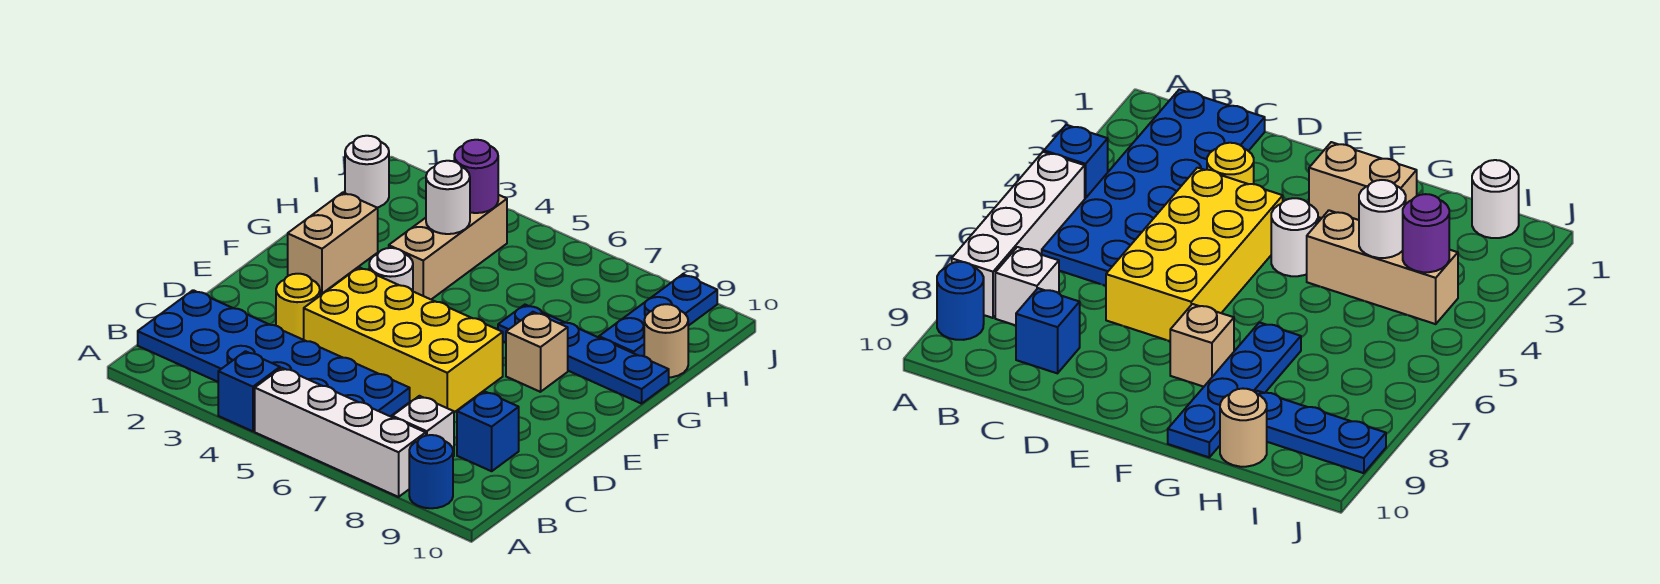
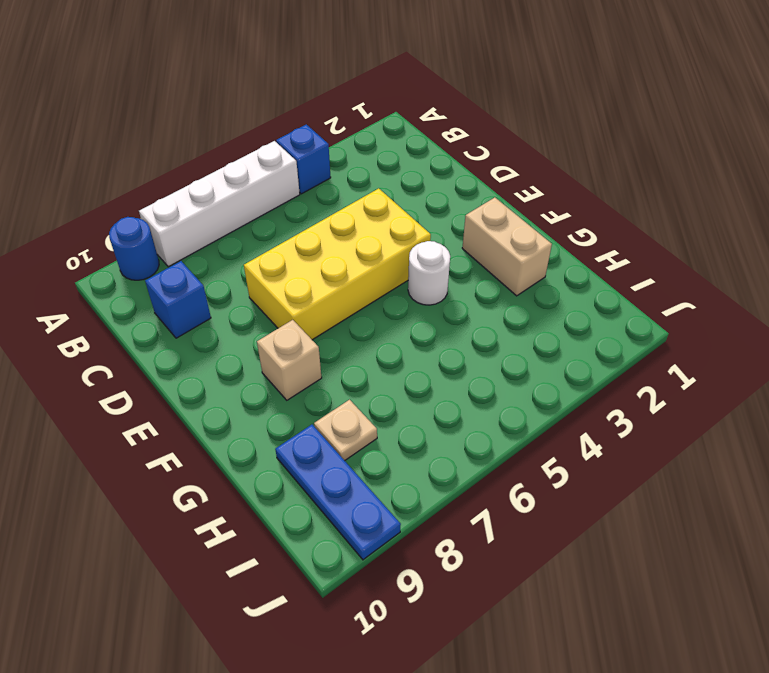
tan plate H8 level 1 -> none
none -> blue plate B1:C6 level 1
none -> white brick B8 level 1
none -> yellow round brick D3 level 1

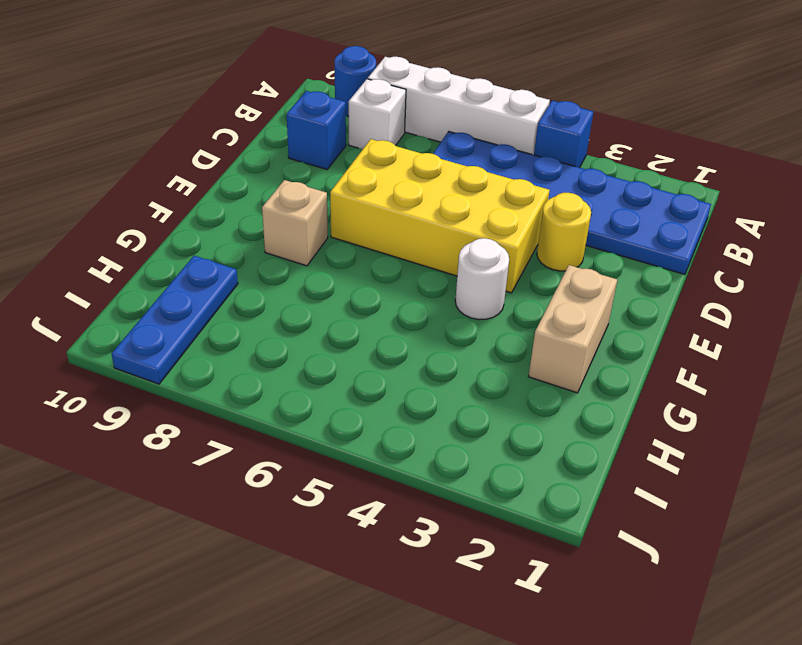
none -> tan brick G4:I4 level 1
none -> blue plate G7:G10 level 1
none -> tan round brick H10 level 1

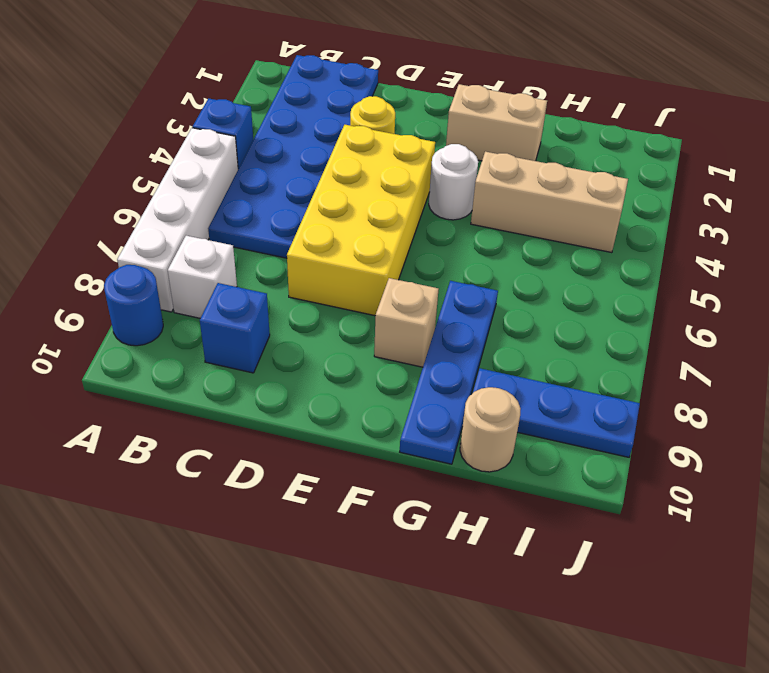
none -> white round brick I1 level 1
none -> white round brick H4 level 2
none -> purple round brick I4 level 2

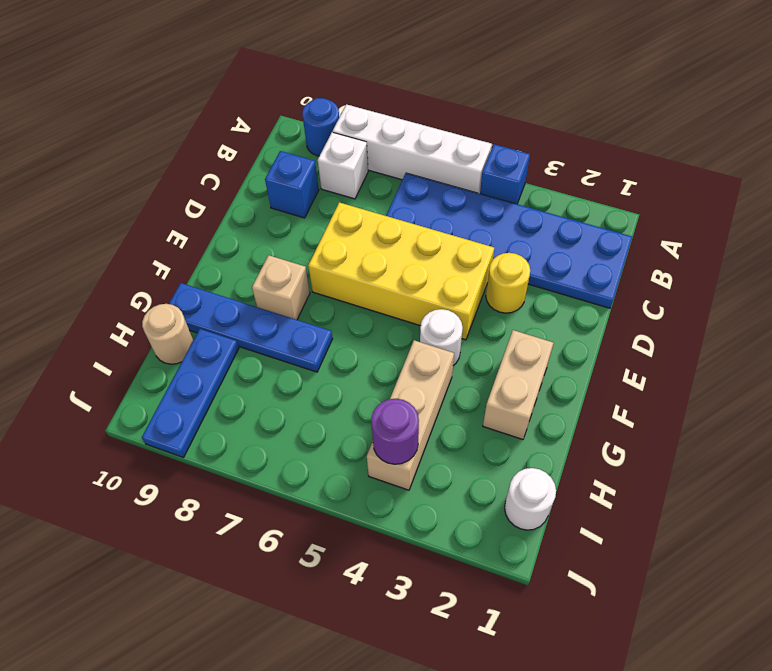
none -> white round brick H4 level 2

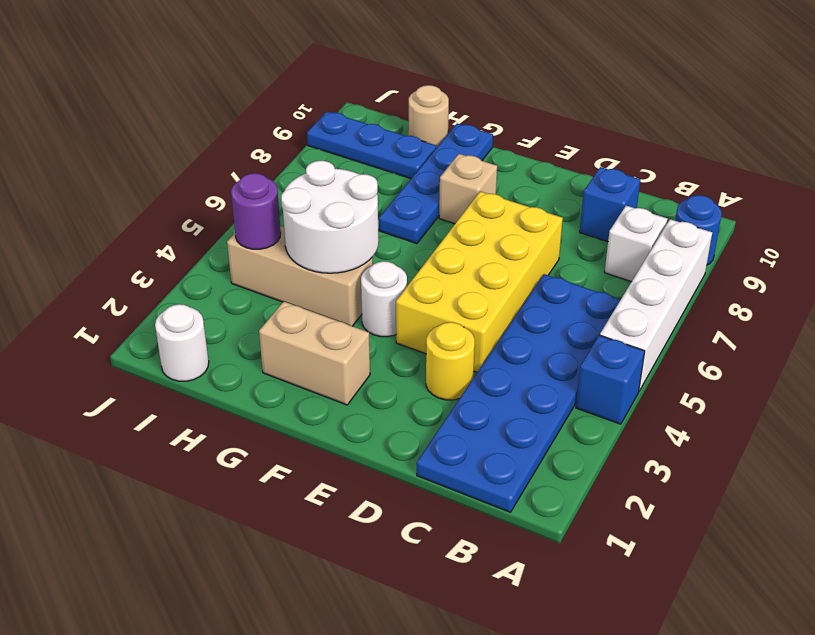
white round brick G4:H5 level 2 -> white round brick H4 level 2

